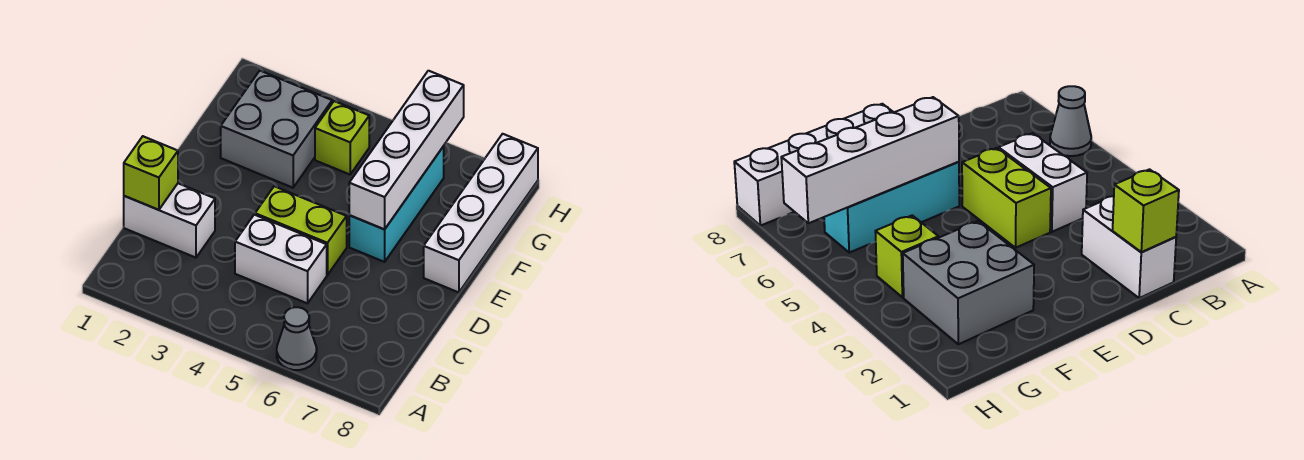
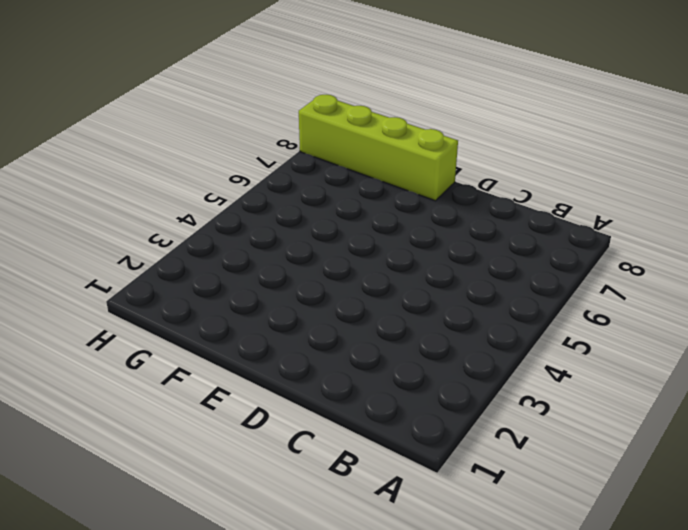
lime brick E8:H8 level 1 -> white brick E8:H8 level 1
none -> grey cone A6 level 1
none -> white brick C1:C2 level 1

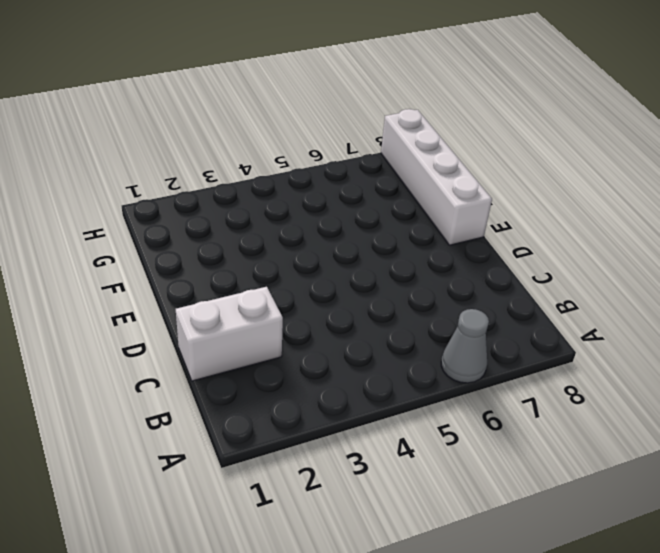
none -> white brick C4:C5 level 1
none -> lime brick D4:D5 level 1

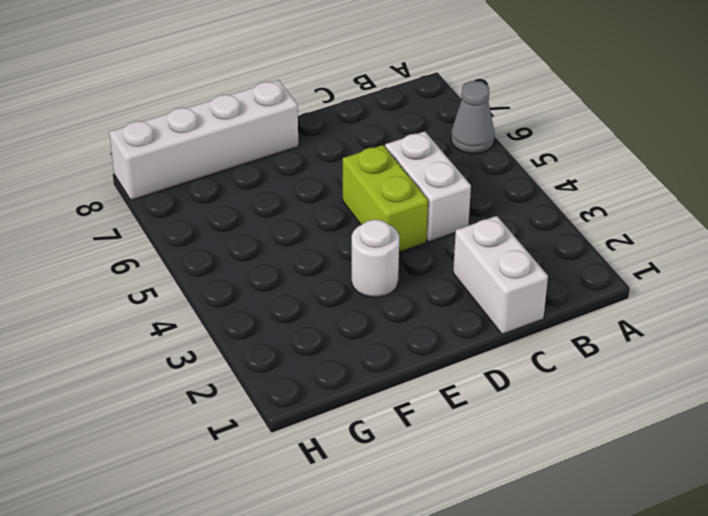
white round brick E3 level 1 -> none
none -> cyan brick E6:G6 level 1
none -> grey brick F2:G3 level 1

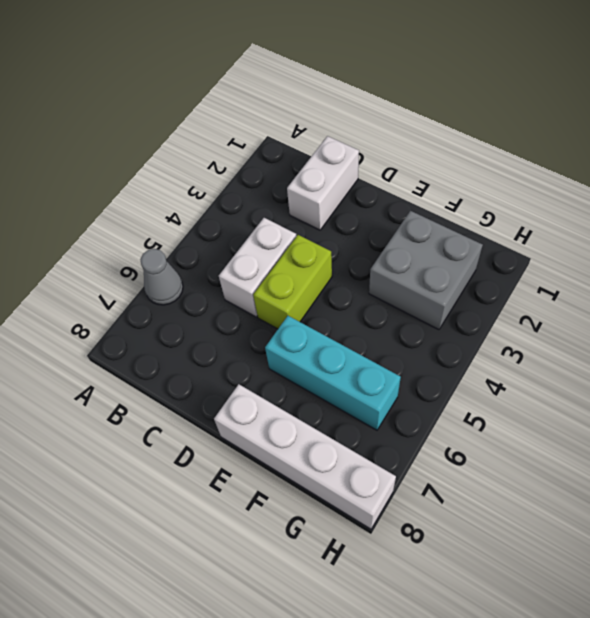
none -> lime brick G4 level 1
none -> lime brick C1 level 2

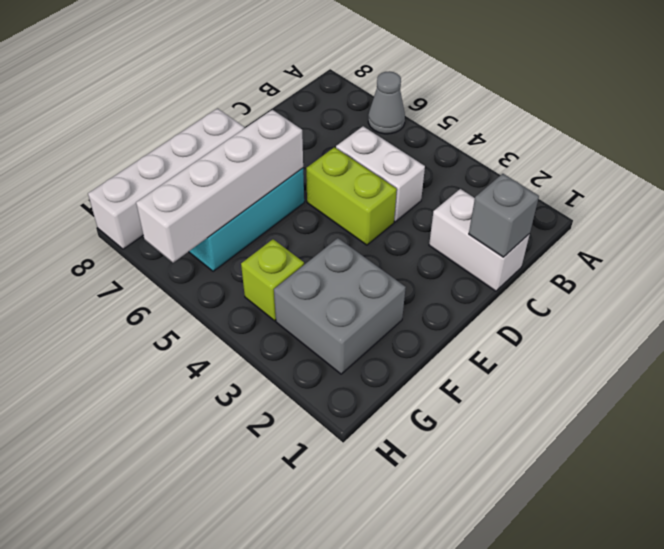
grey brick C1 level 2 -> lime brick C1 level 2

